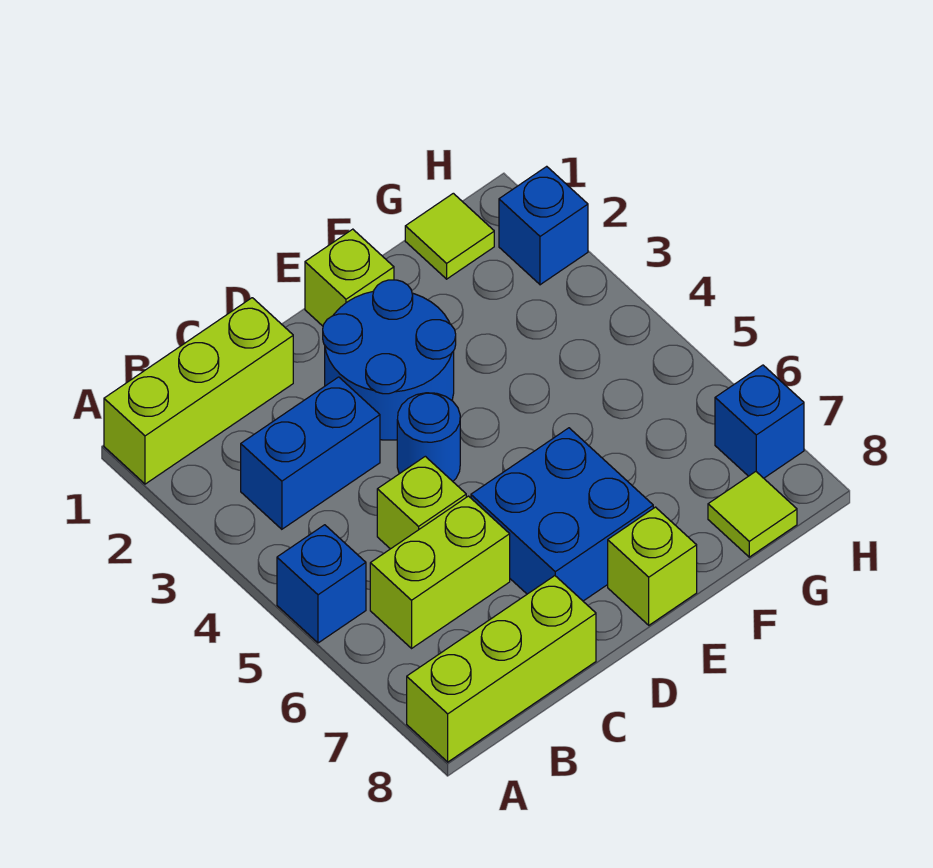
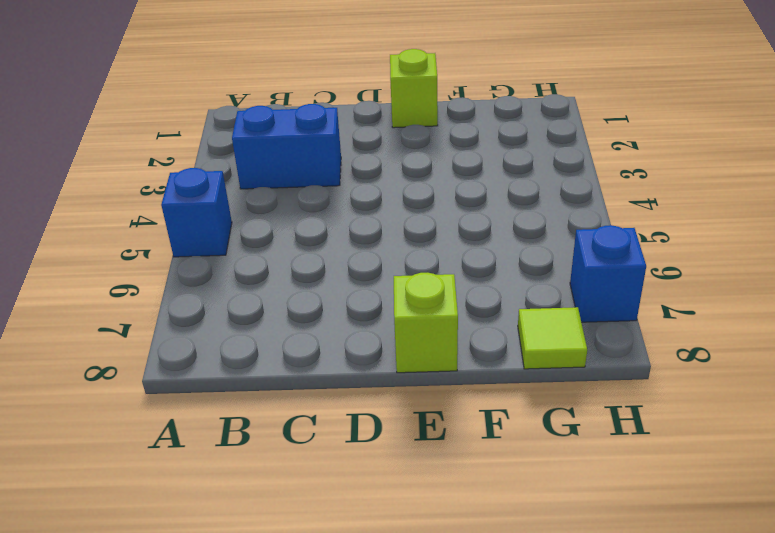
none -> lime brick A1:C1 level 1
none -> lime brick A8:C8 level 1
none -> lime brick B6:C6 level 1

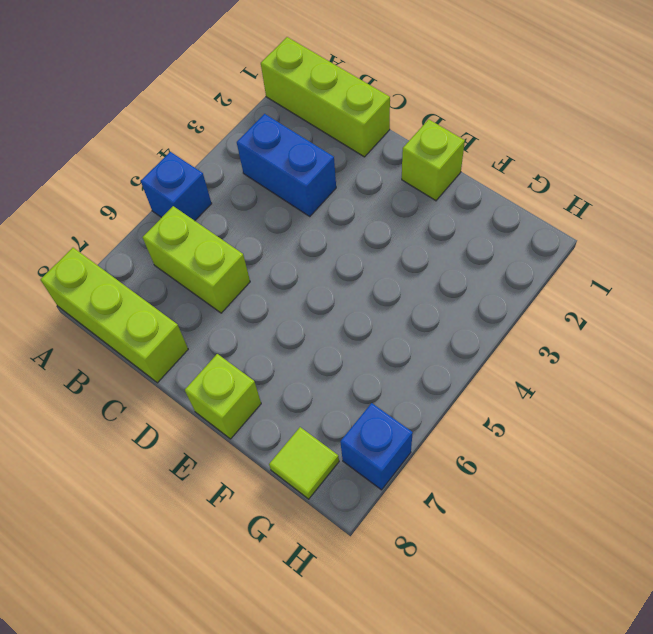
none -> lime brick C5 level 1
none -> blue round brick D2:E3 level 1
none -> blue round brick D4 level 1

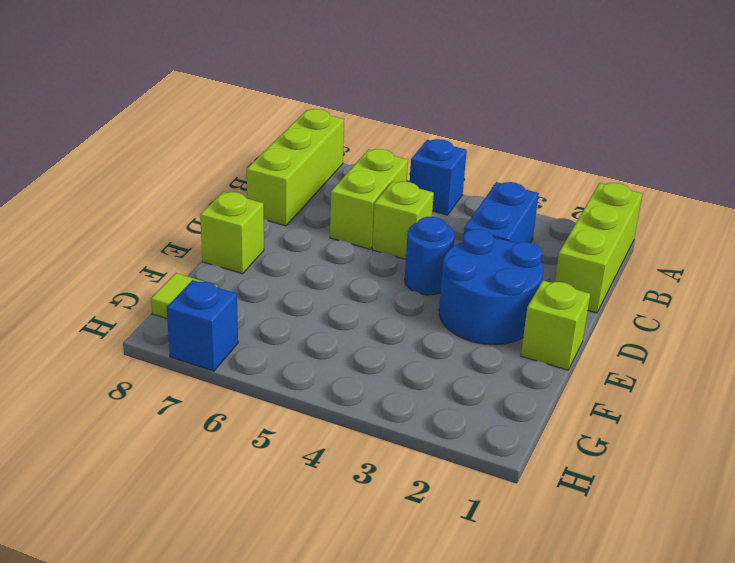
none -> blue brick D6:E7 level 1
none -> lime tile G1 level 1
none -> blue brick H2 level 1

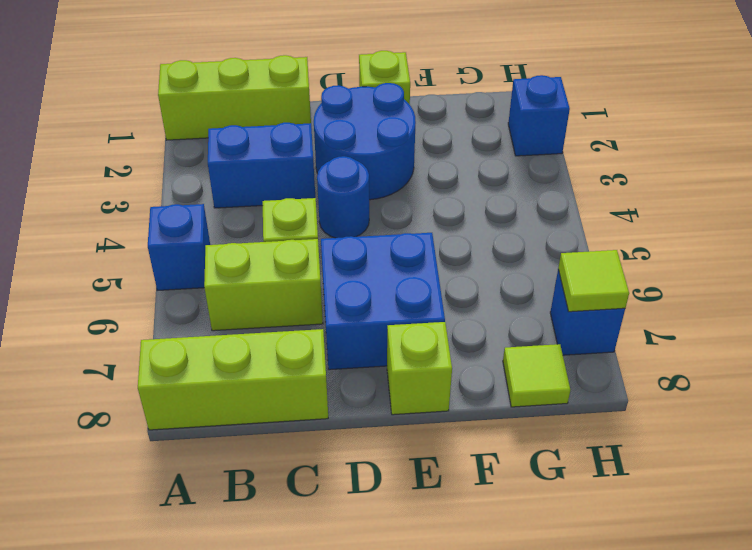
lime tile H7 level 2 -> lime tile G1 level 1

